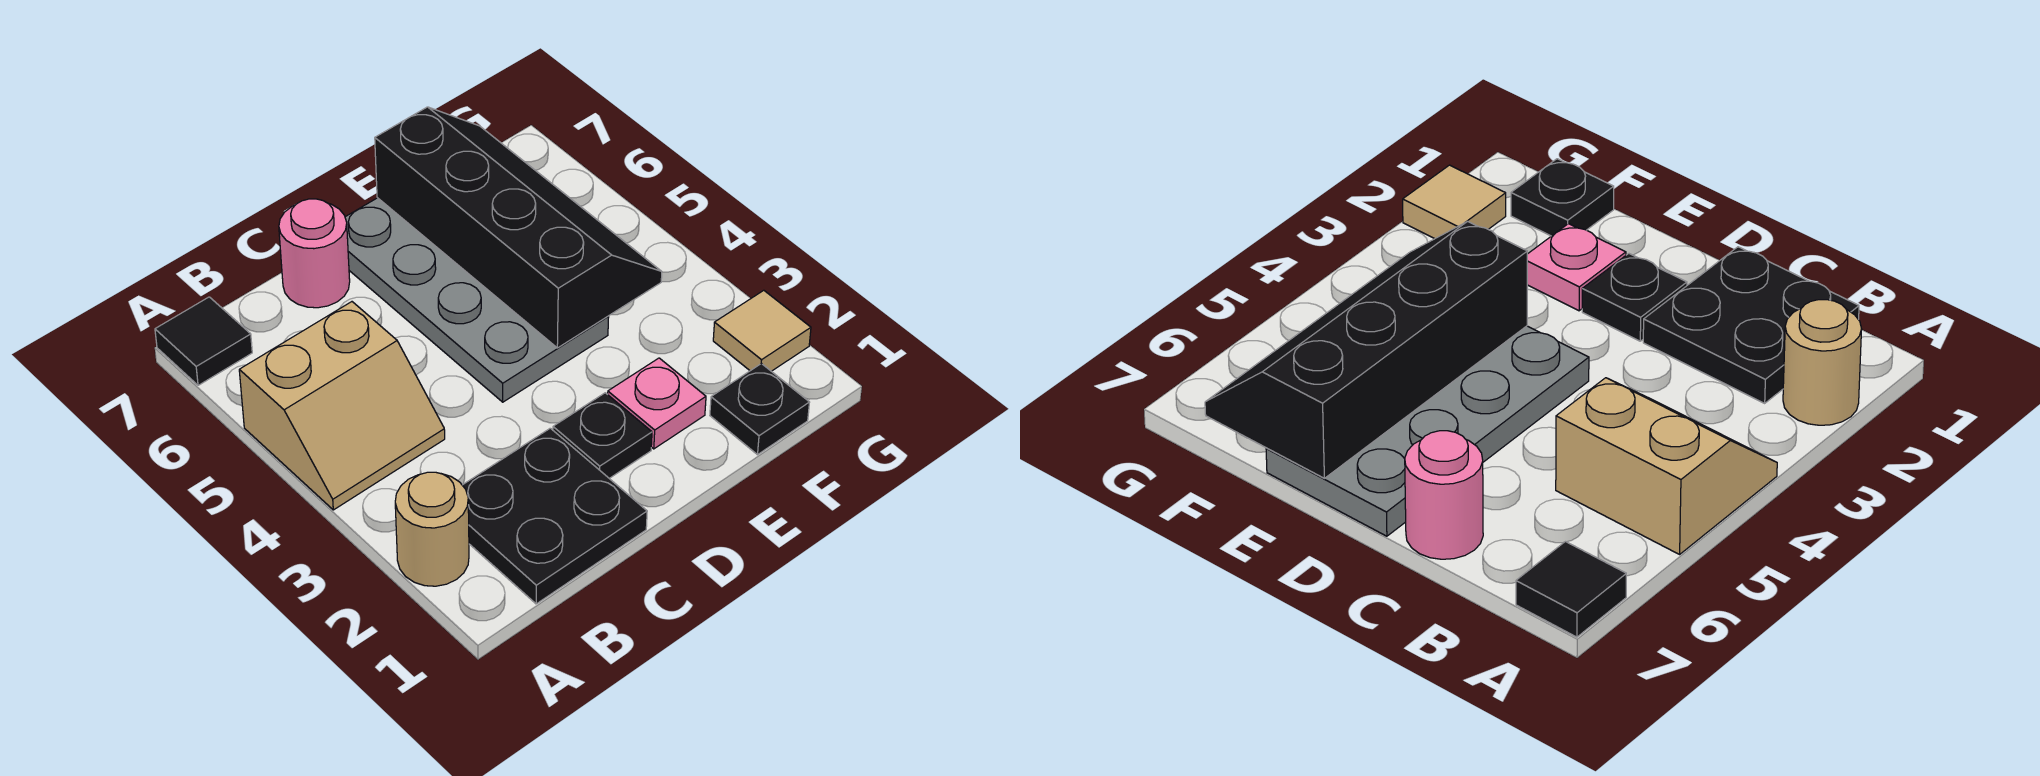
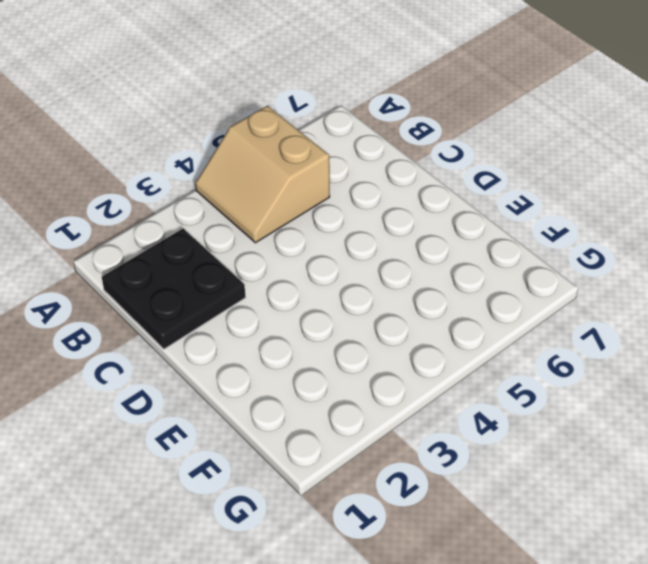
none -> tan round brick A2 level 1
none -> black tile A7 level 1

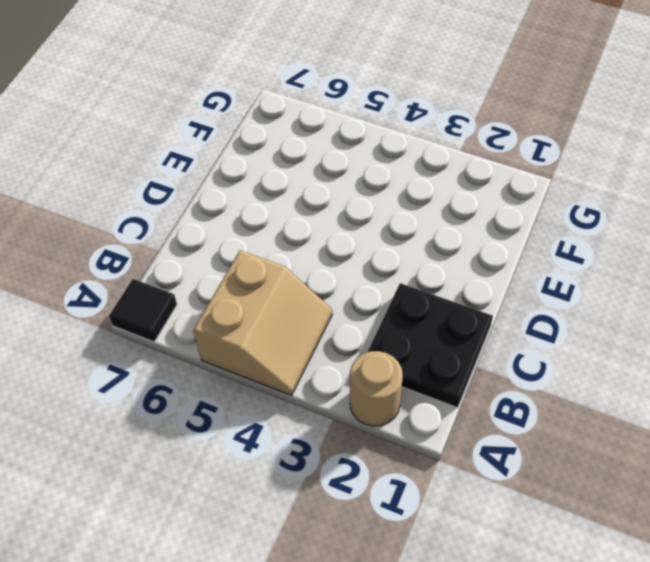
none -> pink round brick C7 level 1
none -> black plate D2 level 1

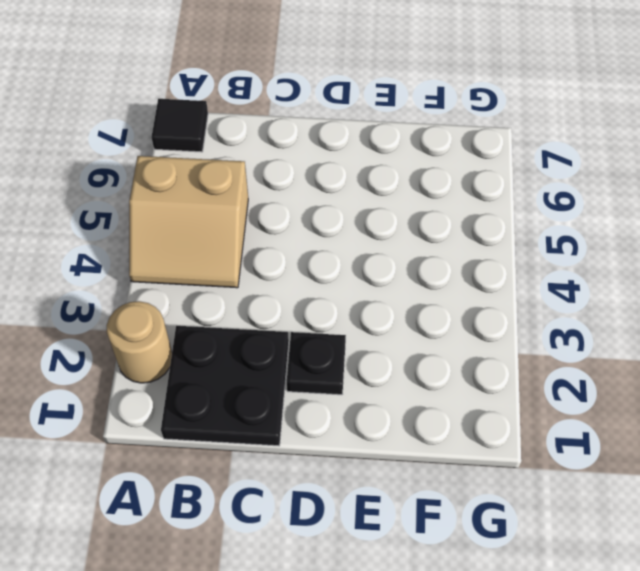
none -> pink round brick C7 level 1
none -> grey plate D4:E7 level 1

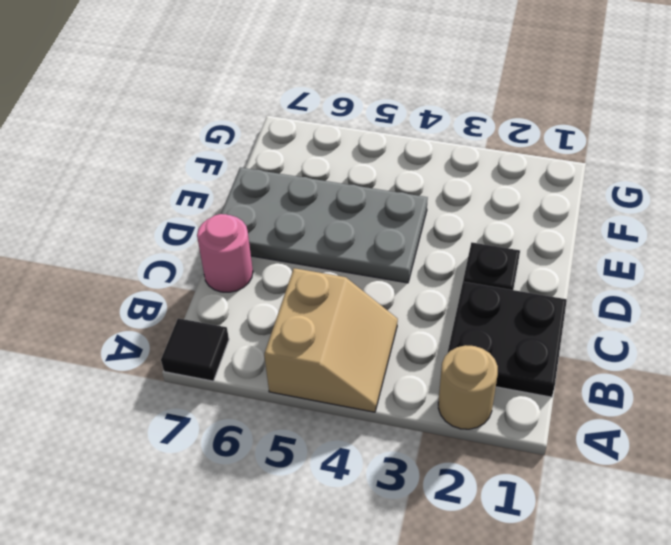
none -> pink plate E2 level 1
none -> black plate F1 level 1

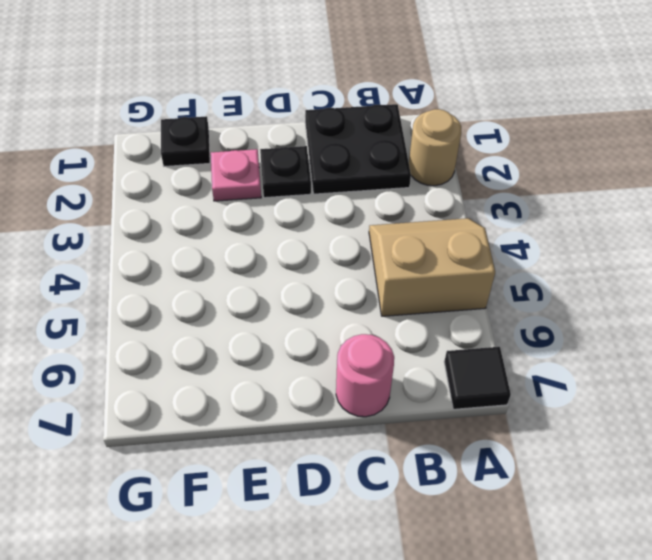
none -> grey plate D4:E7 level 1
none -> tan tile G2 level 1

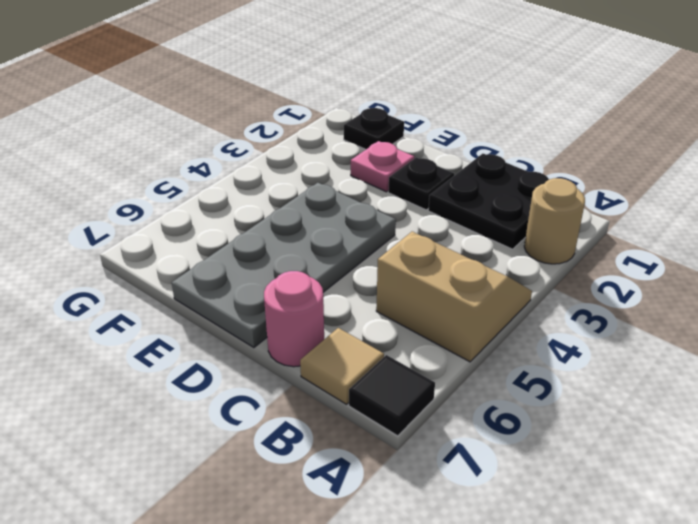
tan tile B7 level 1 -> tan tile G2 level 1
none -> black slope E4:F7 level 2 top E

